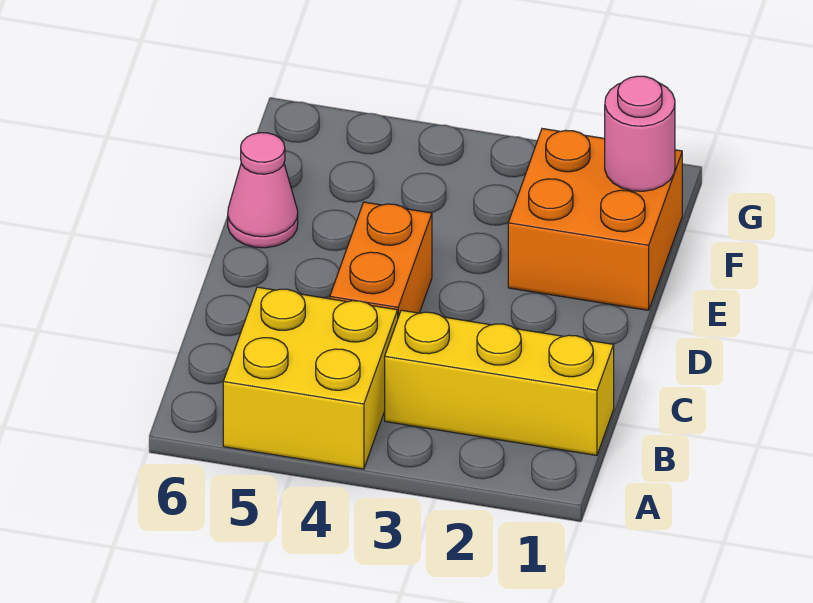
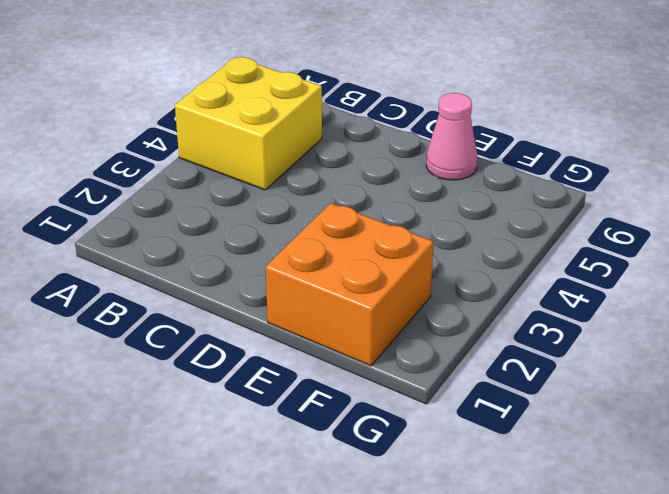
none -> yellow brick B1:B3 level 1
none -> orange brick C4:D4 level 1

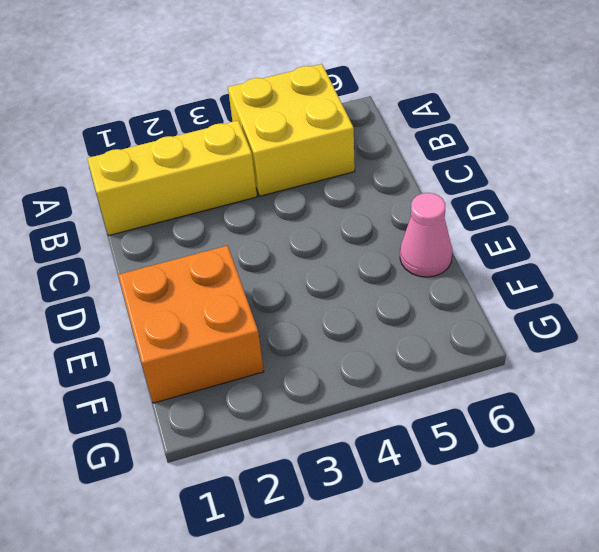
none -> orange brick C4:D4 level 1
none -> pink round brick F1 level 2

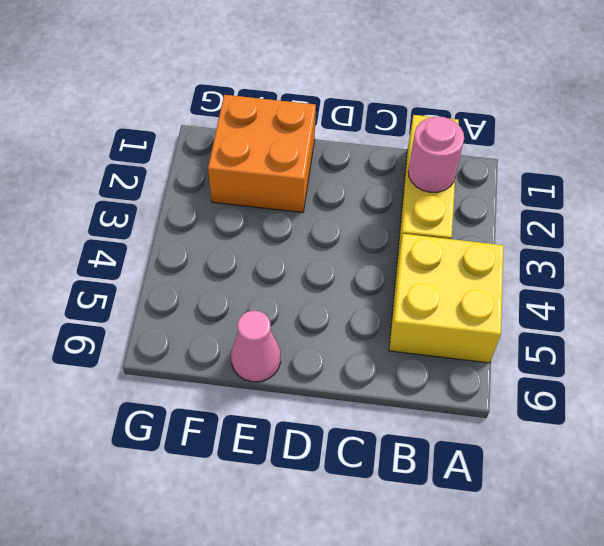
pink round brick B2 level 2 -> pink round brick F1 level 2
none -> orange brick C4:D4 level 1

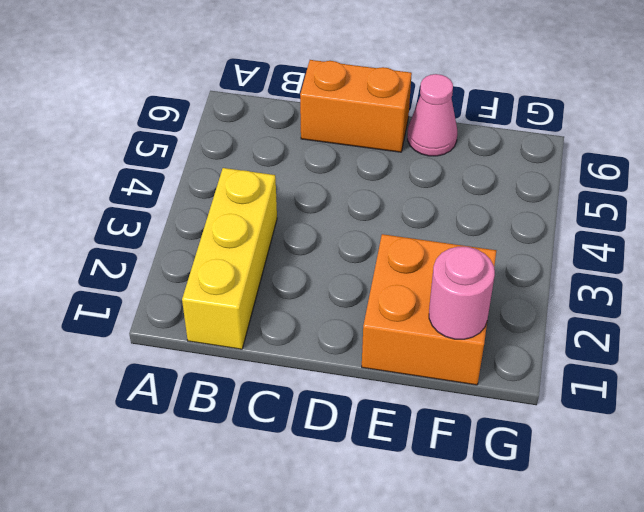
orange brick C6:D6 level 1 -> orange brick C4:D4 level 1
none -> yellow brick A4:B5 level 1

